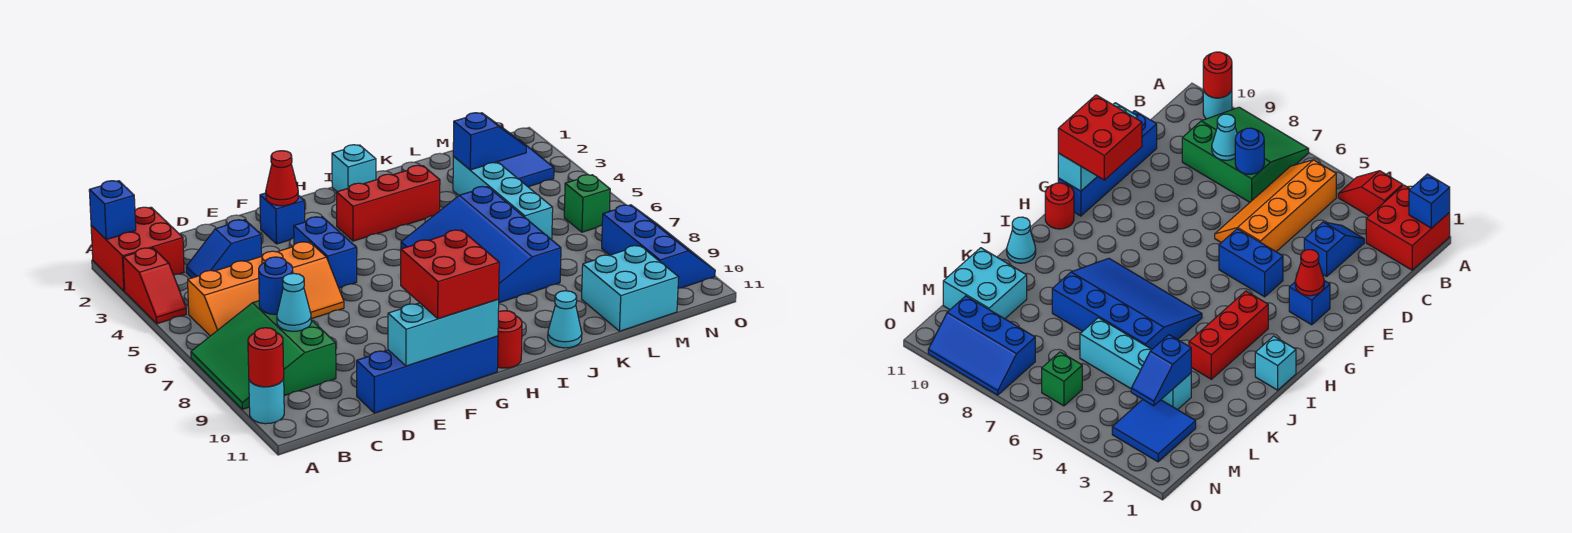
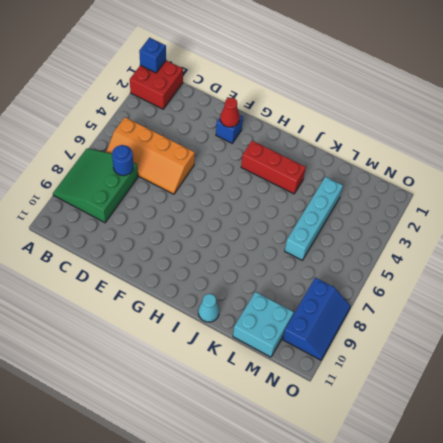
none -> red slope A3:A4 level 1 top 3
none -> cyan round brick A10 level 1
none -> blue slope C3:D3 level 1 top D

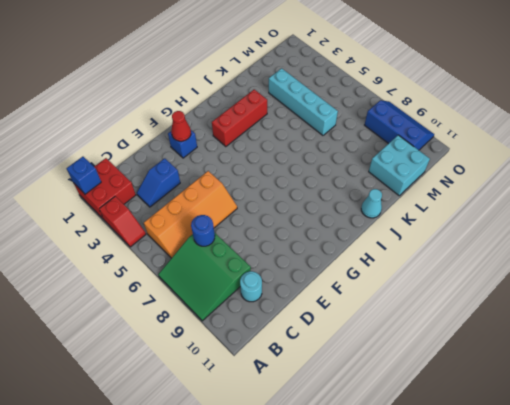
cyan round brick C10 level 1 -> cyan round brick A10 level 1
none -> blue brick D11:G11 level 1
none -> blue brick F4:F5 level 1
none -> red round brick H11 level 1

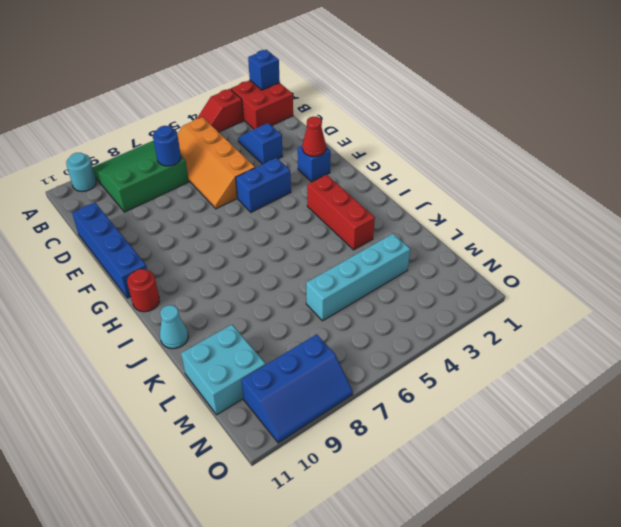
none -> cyan brick I1 level 1
none -> blue slope I5:K8 level 1 top K
none -> blue tile M2:N3 level 1

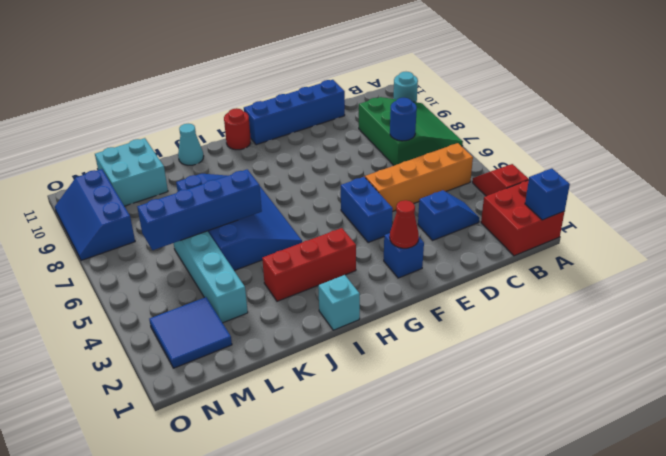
blue brick J6:M6 level 2 -> none
none -> green brick N6 level 1
none -> red round brick A10 level 2
none -> cyan cone C8 level 2

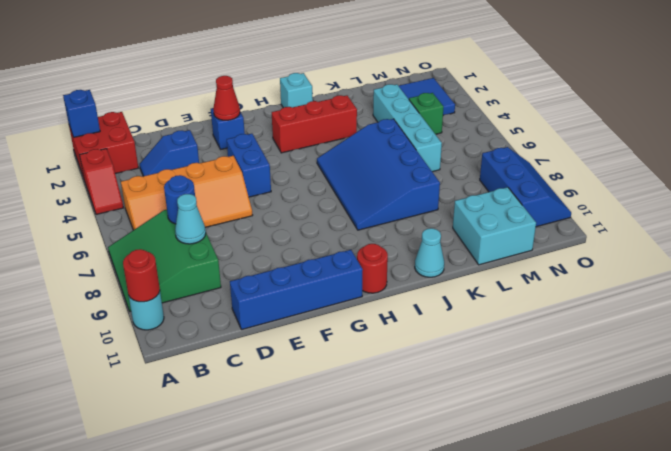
green brick M4 level 1 -> green brick N6 level 1
none -> cyan brick E11:G11 level 2
none -> blue slope L3:M3 level 2 top L
none -> red brick F10:G11 level 3

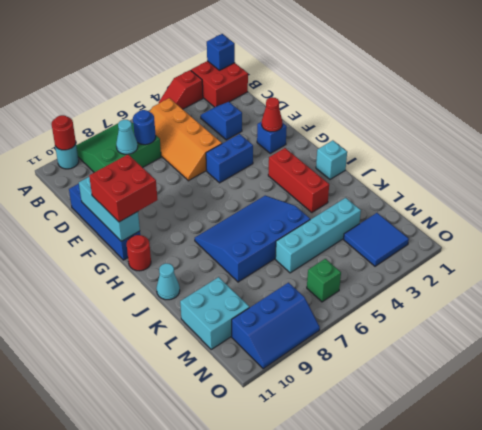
none -> blue slope L3:M3 level 2 top L

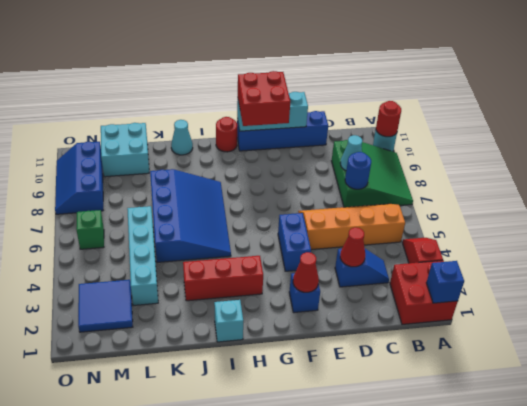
red cone D3 level 2 -> none
none -> blue slope L3:M3 level 2 top L

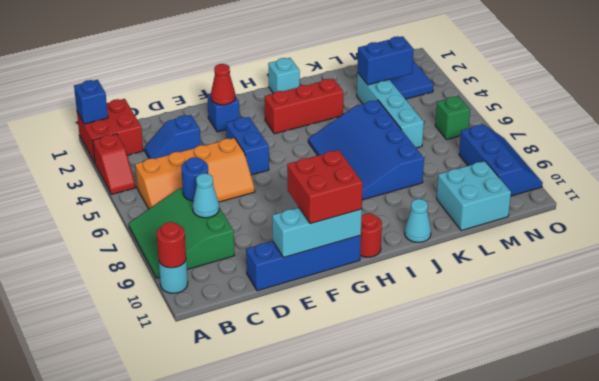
blue brick L3:M3 level 2 -> blue slope L3:M3 level 2 top L

